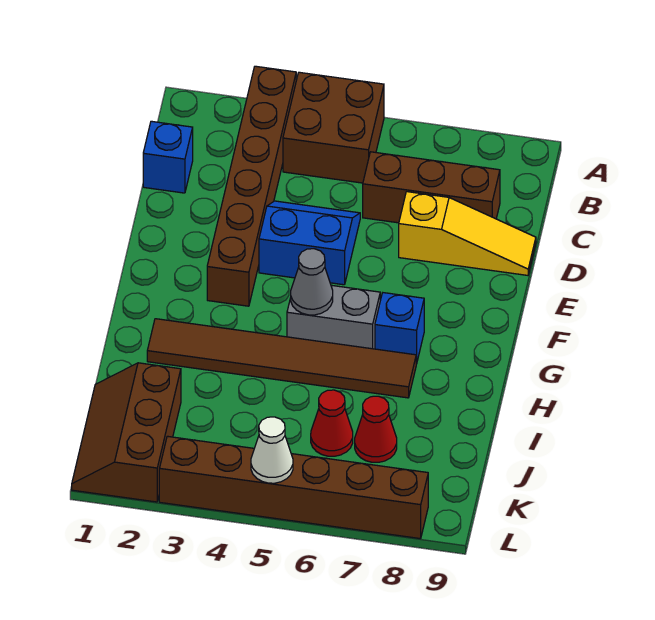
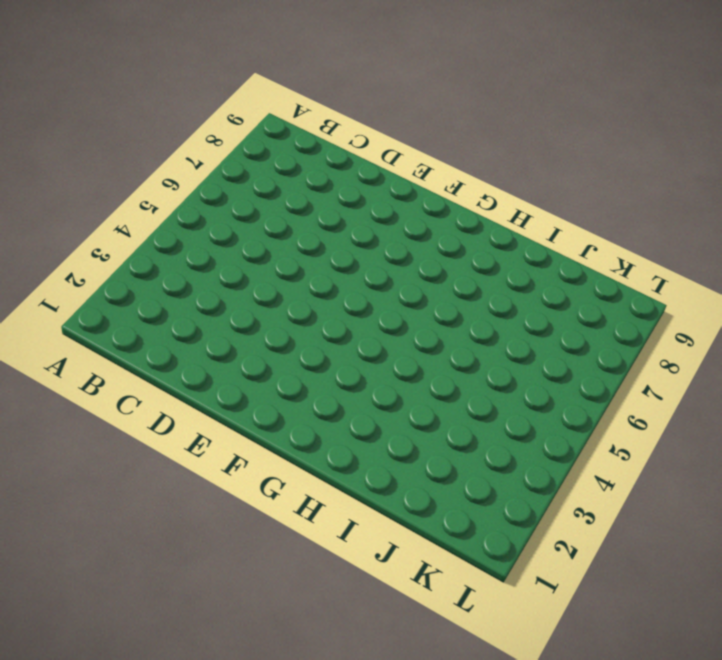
none -> brown brick A3:F3 level 1
none -> brown brick A4:B5 level 1
none -> blue brick C1 level 1

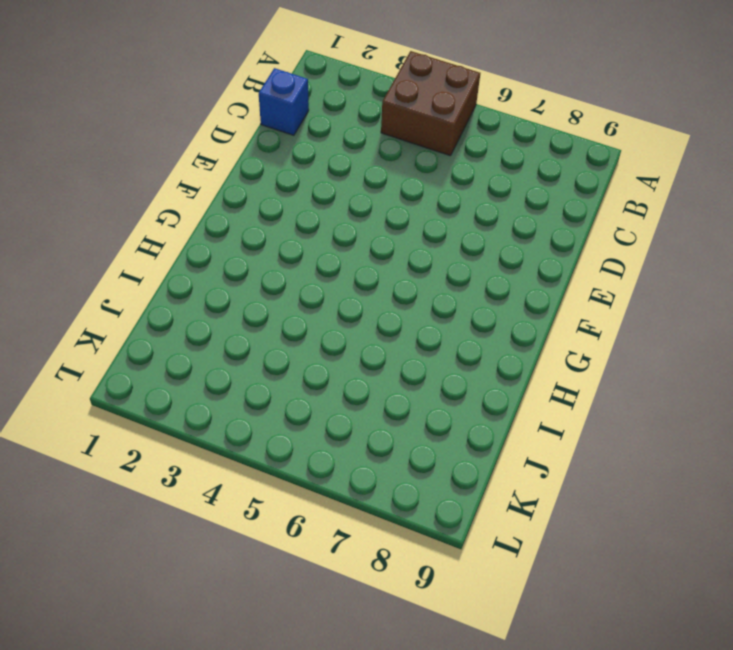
none -> brown brick A3:F3 level 1
none -> brown brick C6:C8 level 1
none -> blue slope D4:E5 level 1 top E

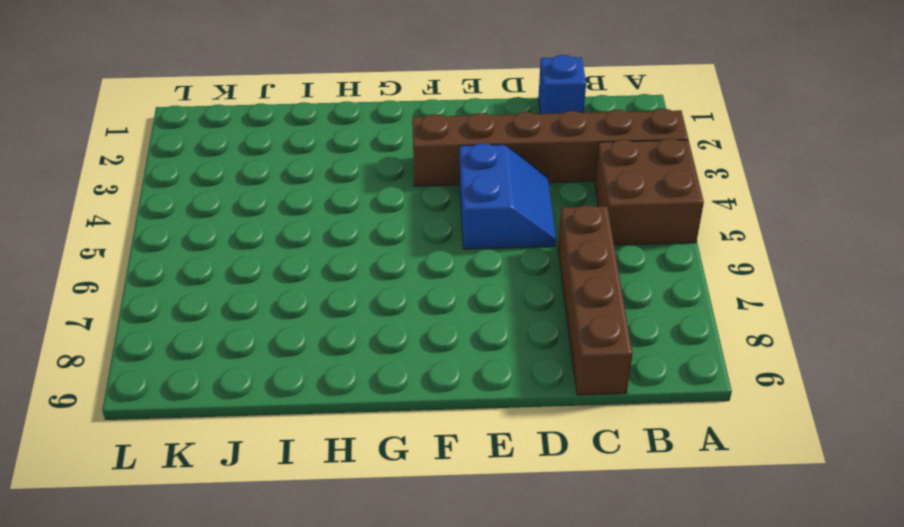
brown brick C6:C9 level 1 -> brown brick C6:C8 level 1
none -> yellow slope D7:D9 level 1 top 7
none -> grey brick G5:G6 level 1
none -> blue brick G7 level 1

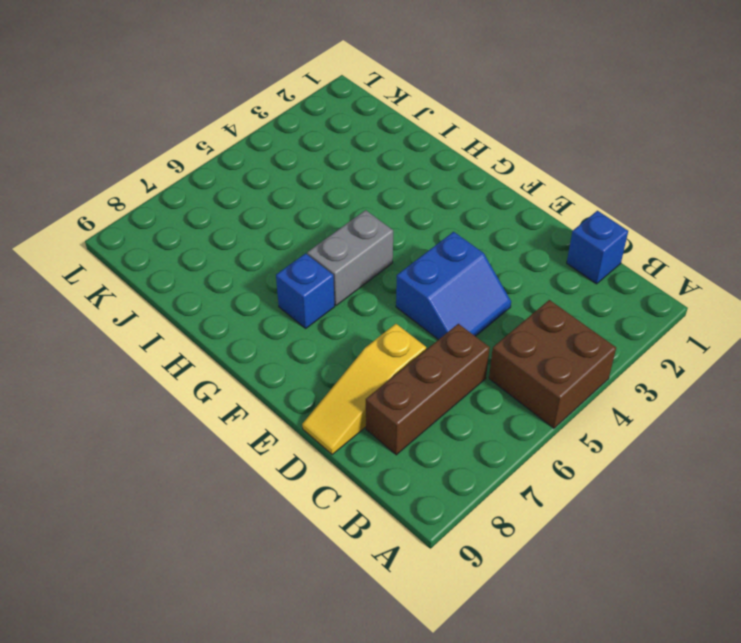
none -> brown brick A3:F3 level 1
none -> brown tile H2:H7 level 1
none -> brown slope J1:L2 level 1 top 2

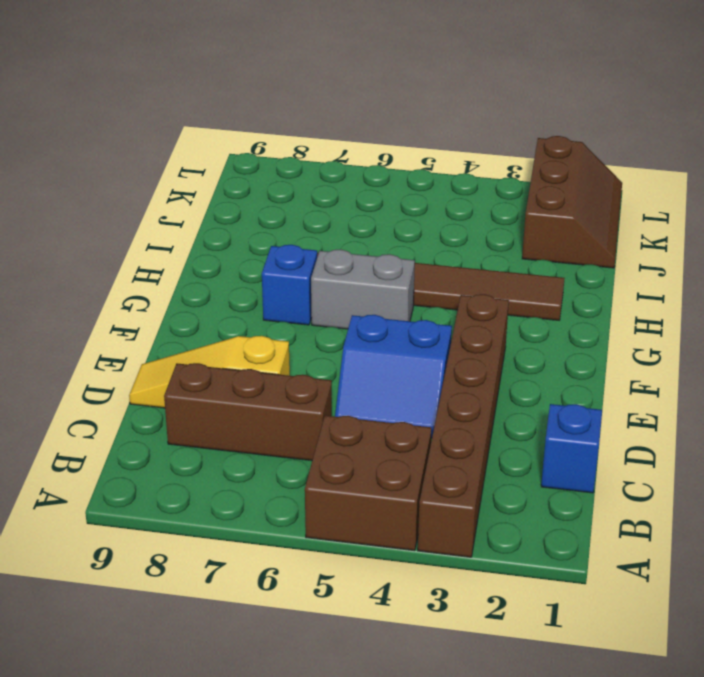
none -> red cone J6 level 1
none -> red cone J7 level 1
none -> brown brick L3:L8 level 1

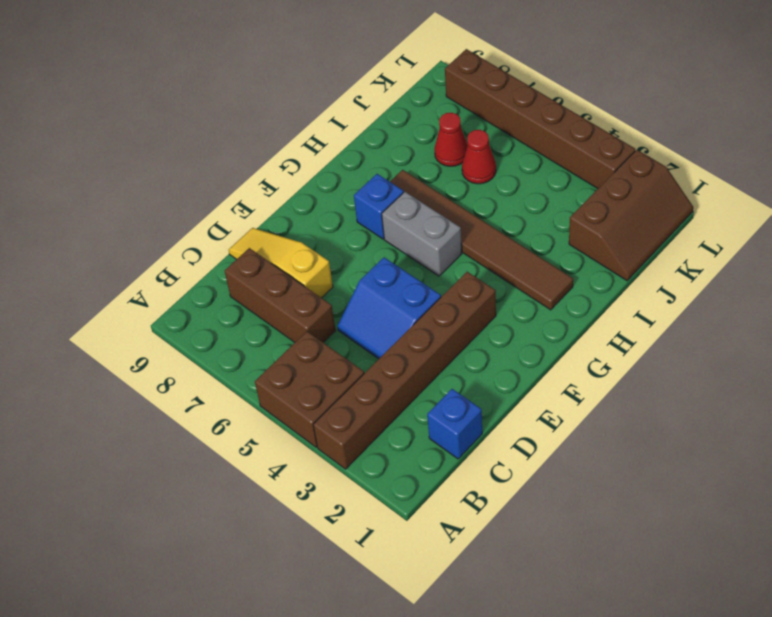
none -> grey cone G5 level 2
none -> white cone L5 level 2

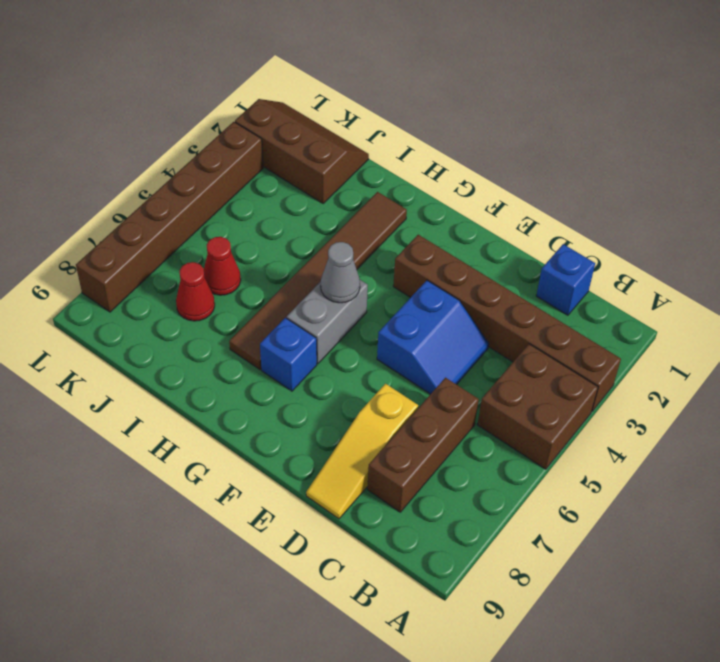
none -> white cone L5 level 2

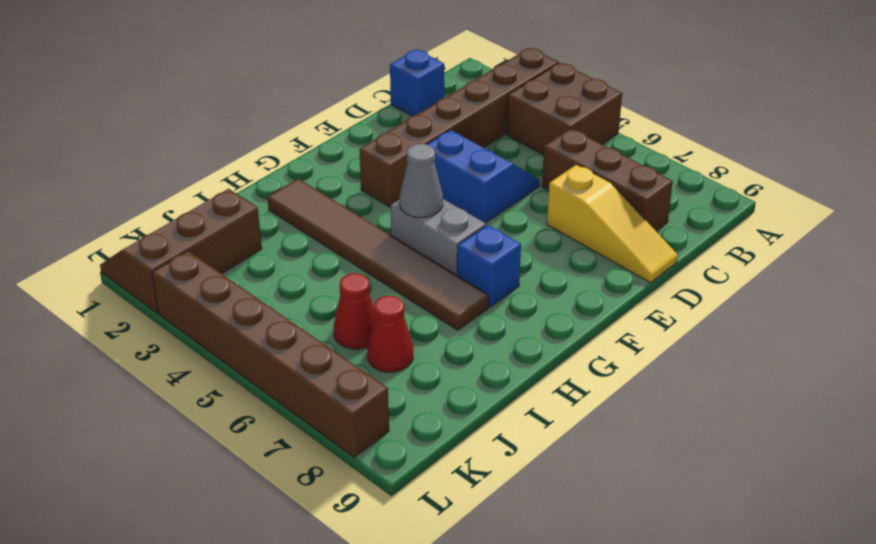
none -> white cone L5 level 2

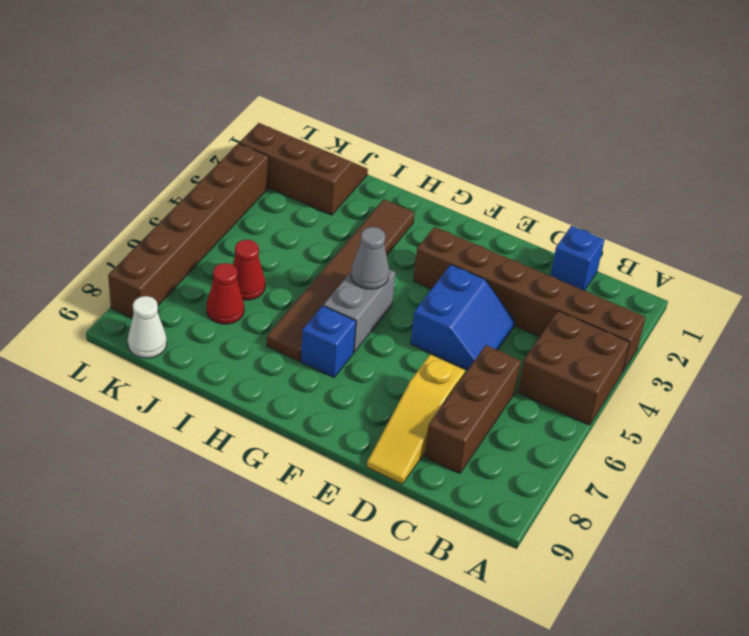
white cone K9 level 1 -> white cone L5 level 2

